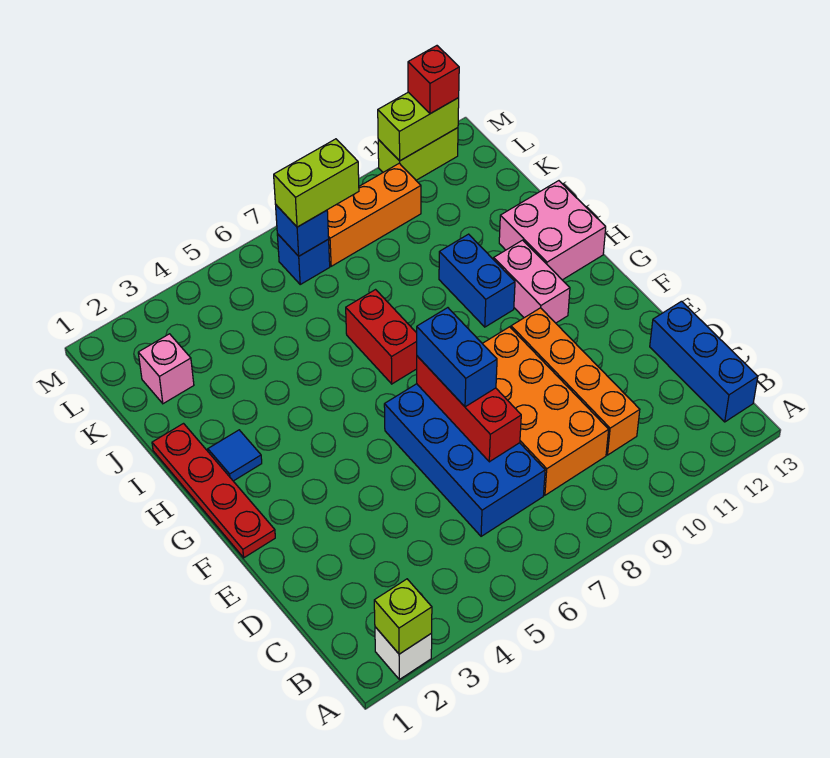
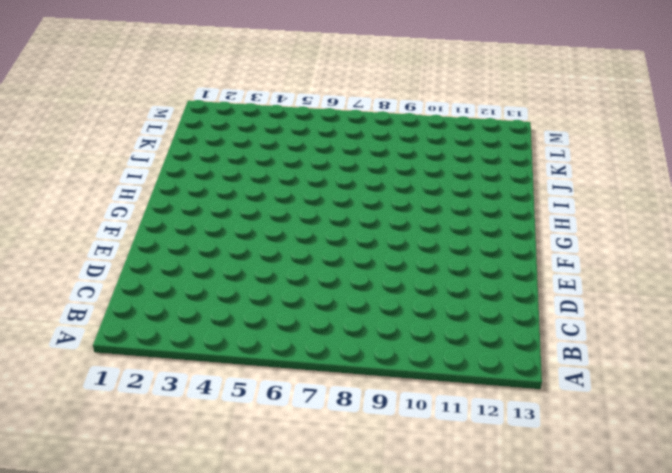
none -> white brick A2 level 1
none -> blue brick B13:D13 level 1
none -> blue brick C6:F7 level 1

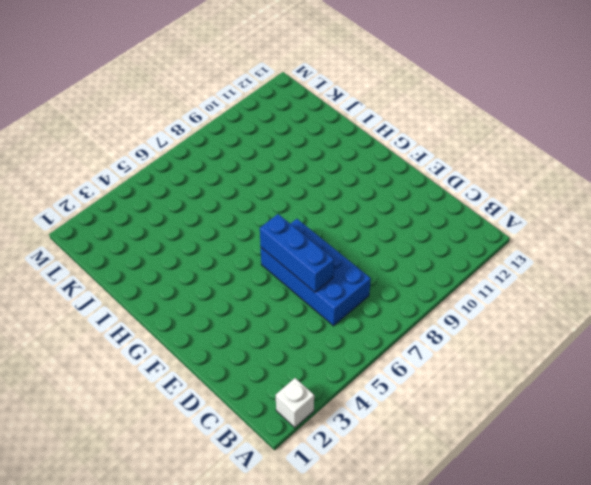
blue brick D6:F6 level 2 -> blue brick B13:D13 level 1
none -> orange brick C8:F9 level 1
none -> orange brick C10:F10 level 1
none -> red plate F1:I1 level 1

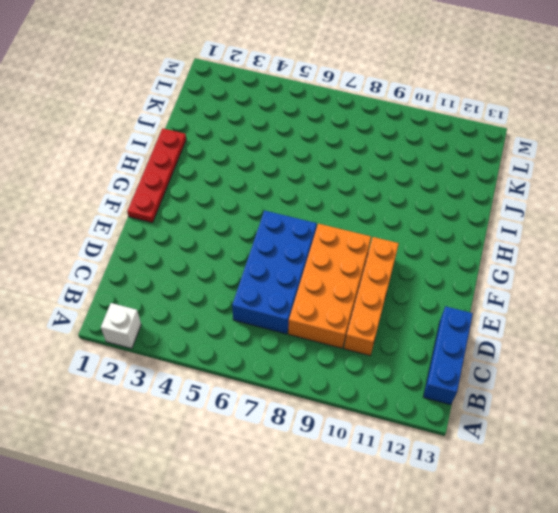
none -> pink brick G11:H11 level 1
none -> blue tile H2 level 1
none -> red brick H7:I7 level 1

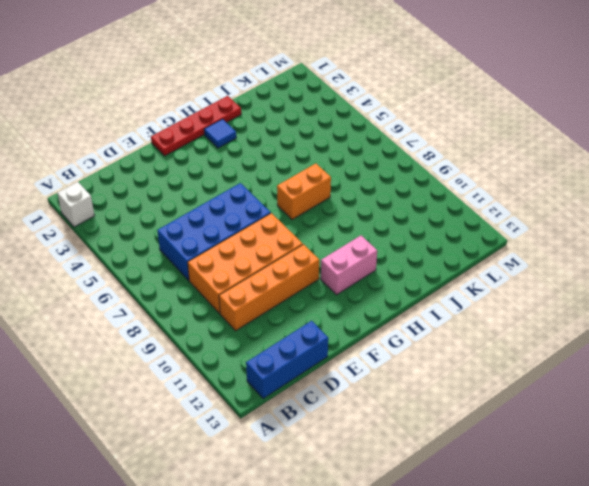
orange brick H7:I7 level 1 -> red brick H7:I7 level 1
none -> blue brick H10:I10 level 1
none -> pink brick H12:I13 level 1
none -> pink brick K2 level 1

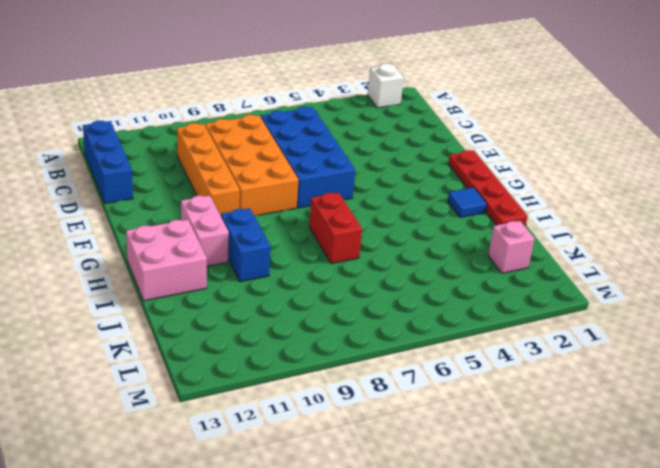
none -> blue brick L7 level 1
none -> orange brick L8:L10 level 1
none -> lime brick M11:M12 level 1

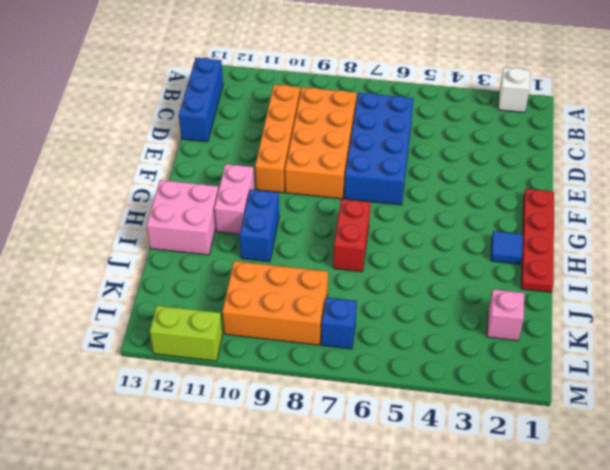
orange brick K8:L10 level 1 -> orange brick L8:L10 level 1
none -> lime brick A2 level 2
none -> red brick D7:F7 level 2
none -> blue brick L7 level 2

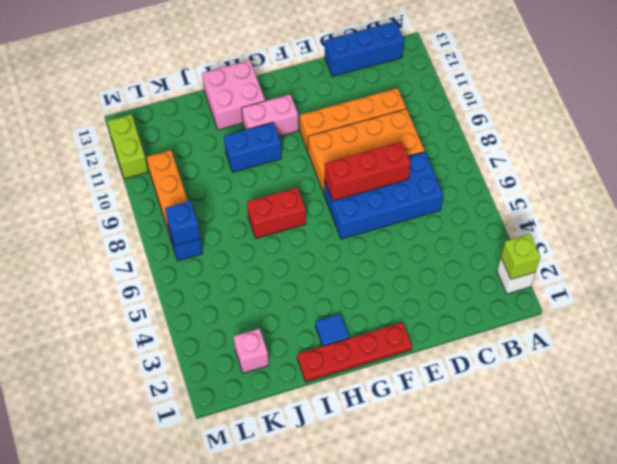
none -> lime brick M11:M12 level 2
none -> blue brick E7:F7 level 3
none -> lime brick L7:L8 level 3

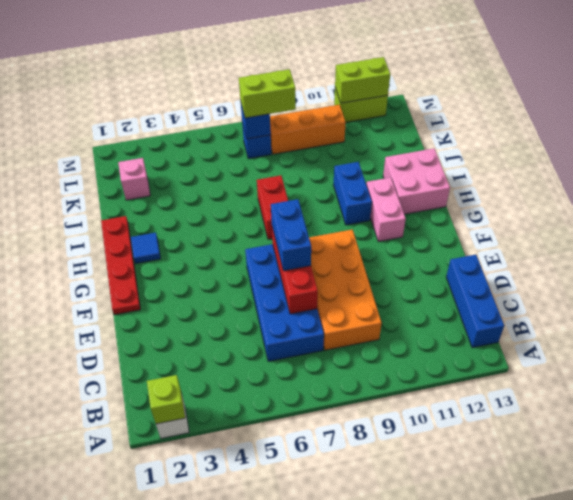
none -> orange brick C10:F10 level 1
none -> red brick M12 level 3

